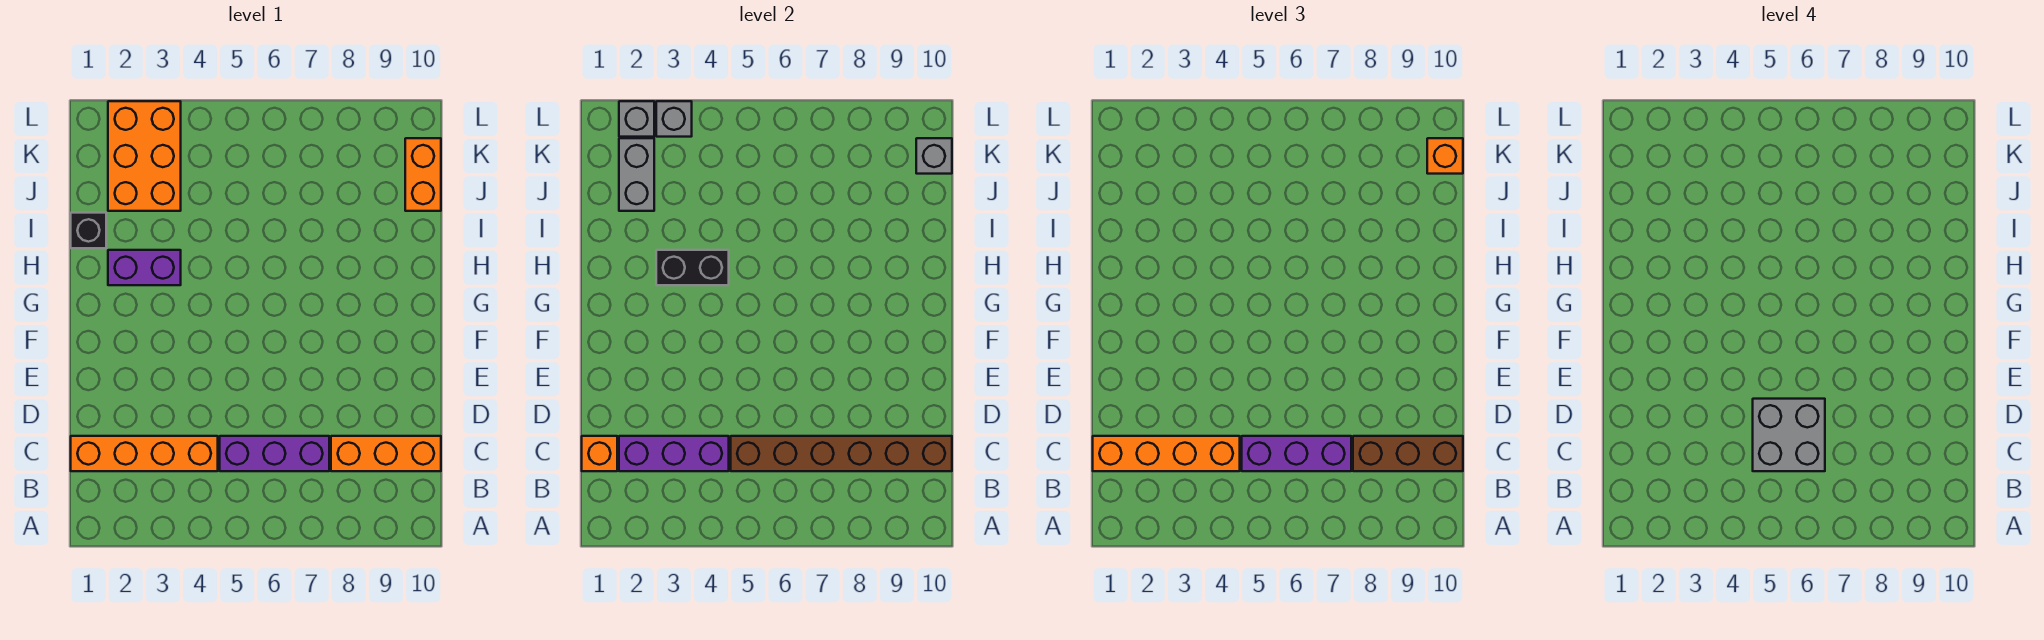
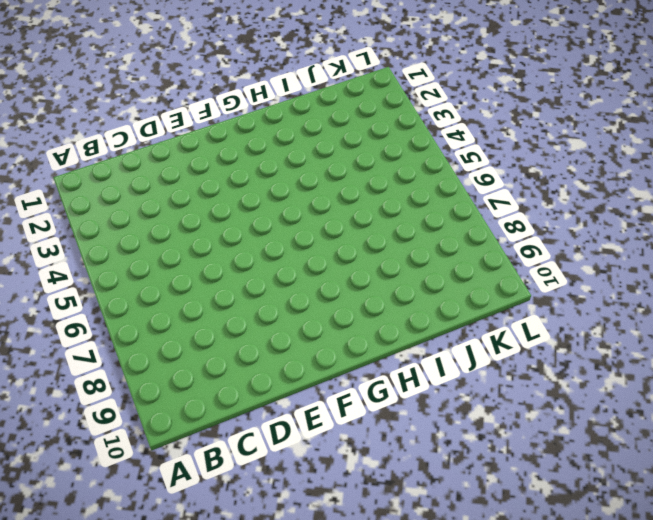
none -> orange brick C1:C4 level 1
none -> purple brick C5:C7 level 1
none -> orange brick C8:C10 level 1

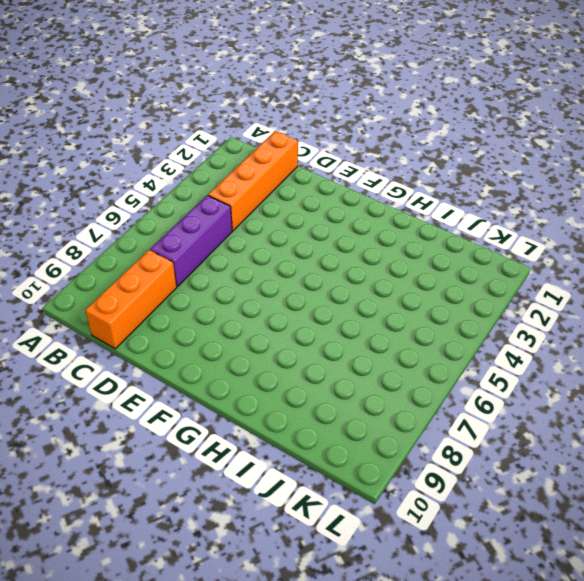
none -> purple brick H2:H3 level 1
none -> black brick I1 level 1
none -> orange brick J2:L3 level 1

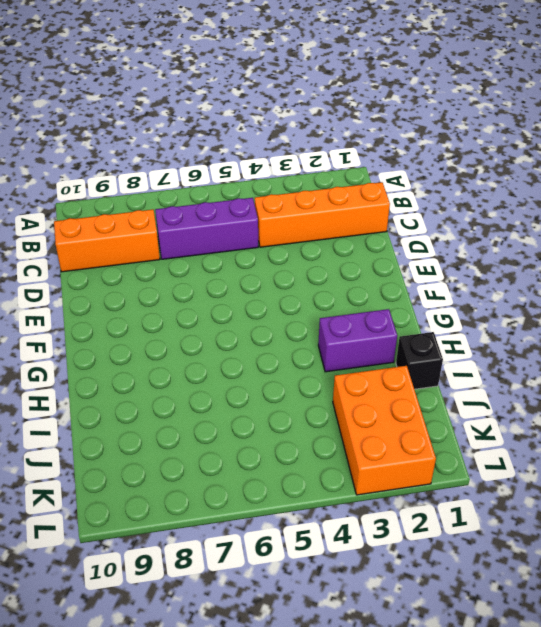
none -> orange brick J10:K10 level 1
none -> orange brick C1 level 2
none -> purple brick C2:C4 level 2

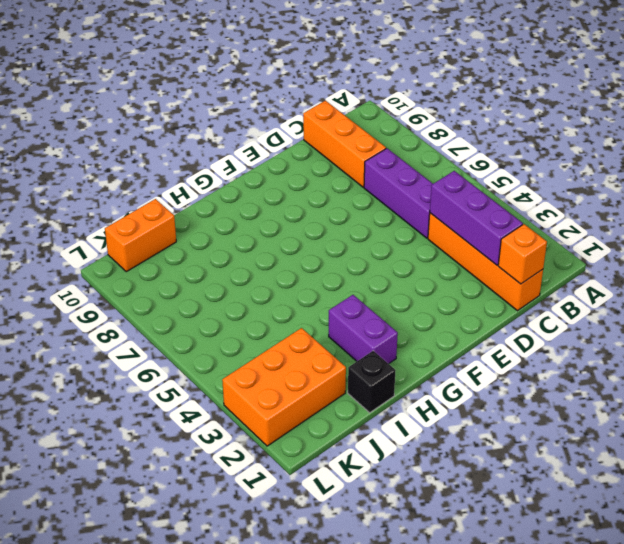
none -> brown brick C5:C10 level 2
none -> black brick H3:H4 level 2
none -> grey brick J2:K2 level 2

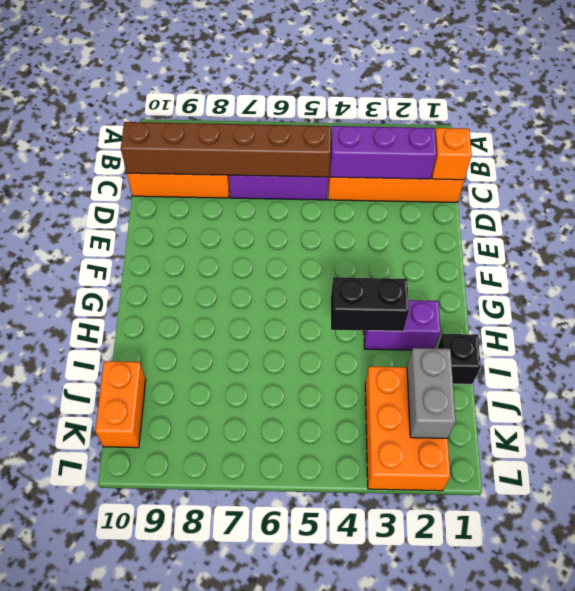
none -> grey brick K10 level 2
none -> grey brick L2 level 2
none -> grey brick L3 level 2

